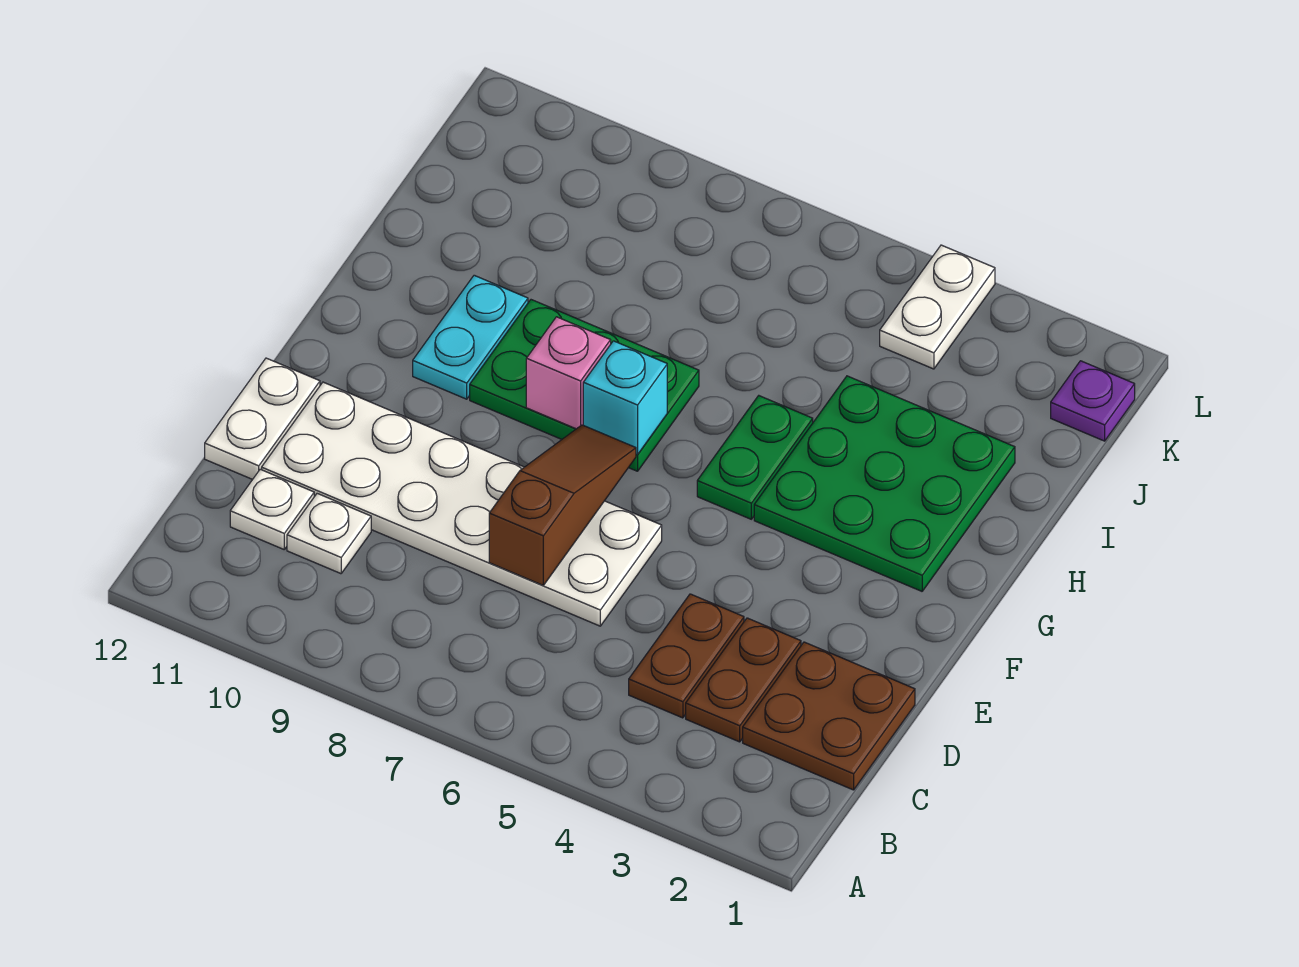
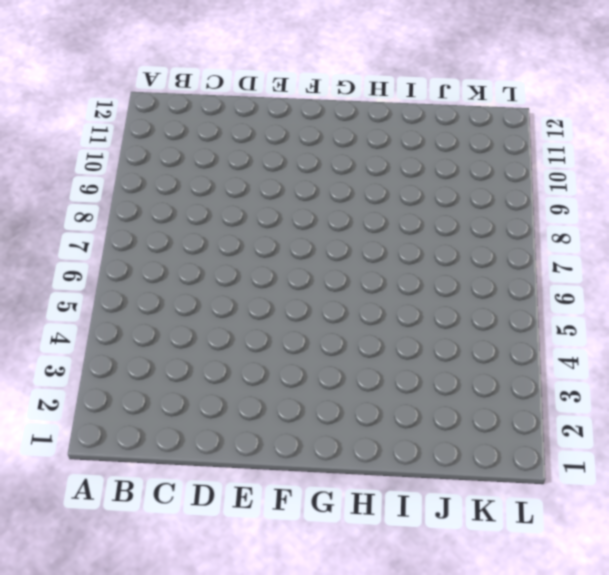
none -> brown plate C1:D2 level 1
none -> brown plate C3:D3 level 1
none -> brown plate C4:D4 level 1

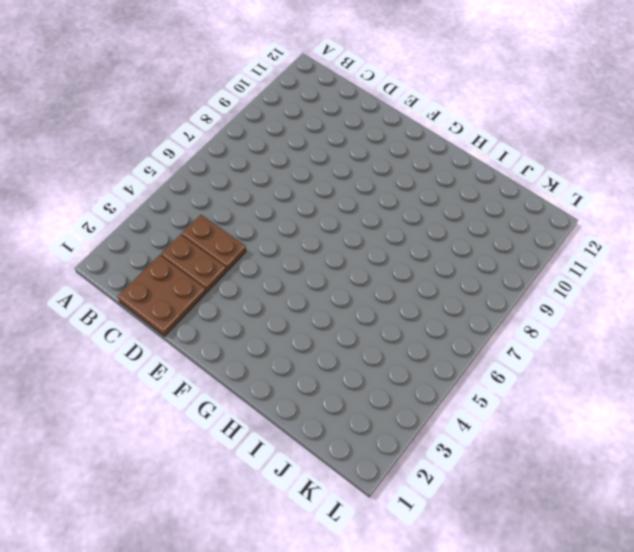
none -> white plate C10 level 1
none -> white plate C11 level 1
none -> white plate D6:E11 level 1

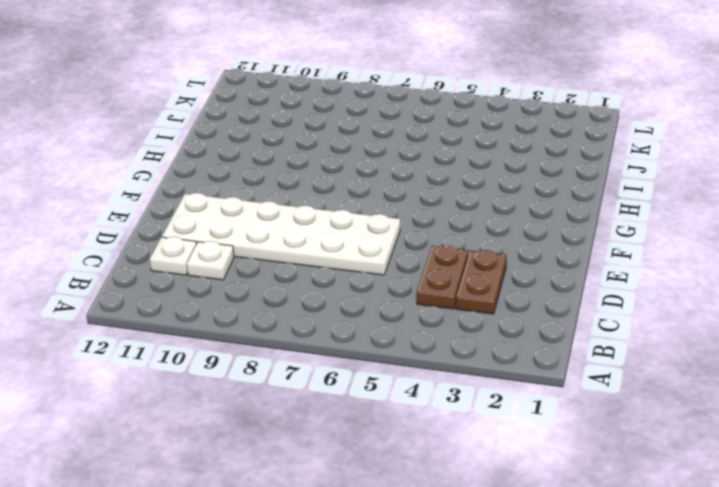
none -> brown plate C1:D2 level 1
none -> white plate D12:E12 level 1
none -> green plate G2:I4 level 1

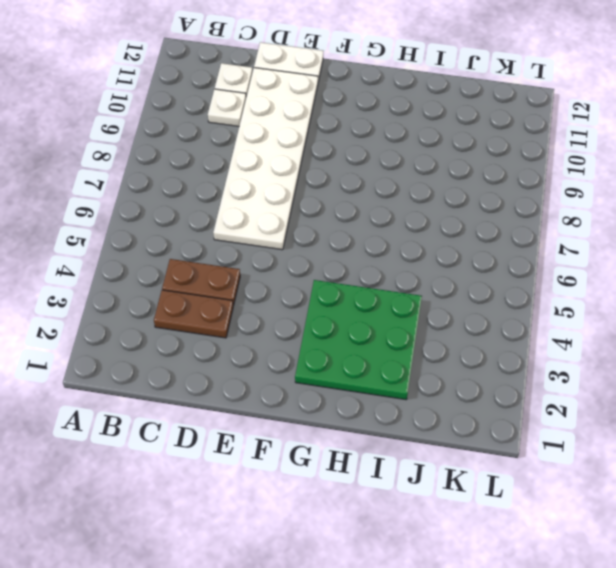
none -> brown plate C1:D2 level 1
none -> green plate G5:H5 level 1
none -> green plate G7:H9 level 1

